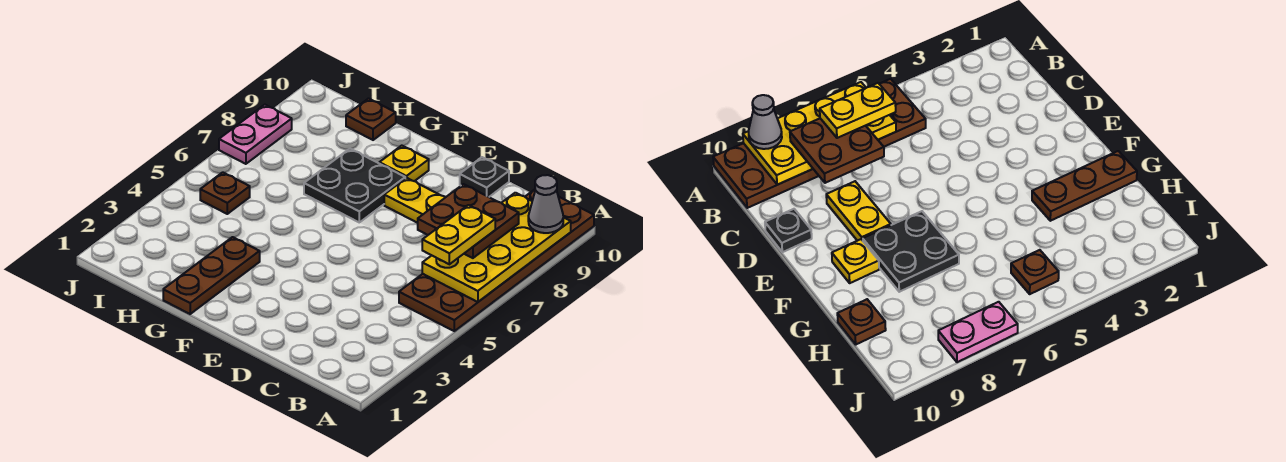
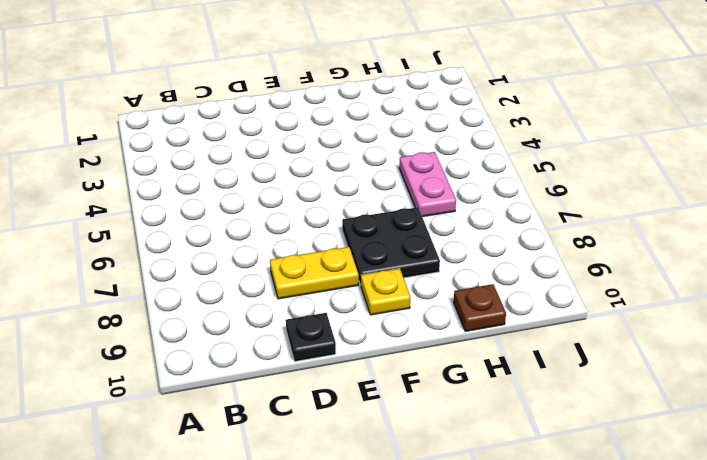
pink plate H5:H6 level 1 -> pink plate J7:J8 level 1
none -> brown plate A5:B10 level 1
none -> brown plate G1:G3 level 1
none -> brown plate I5 level 1

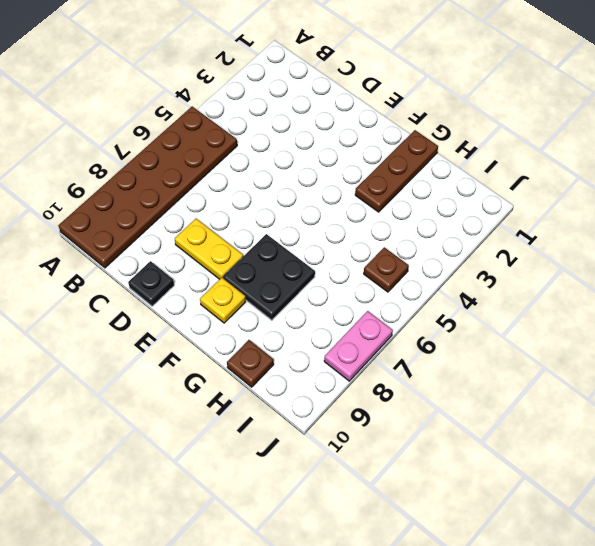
none -> yellow plate A6:B9 level 2
none -> grey cone A9 level 3
none -> brown plate B7:C8 level 3

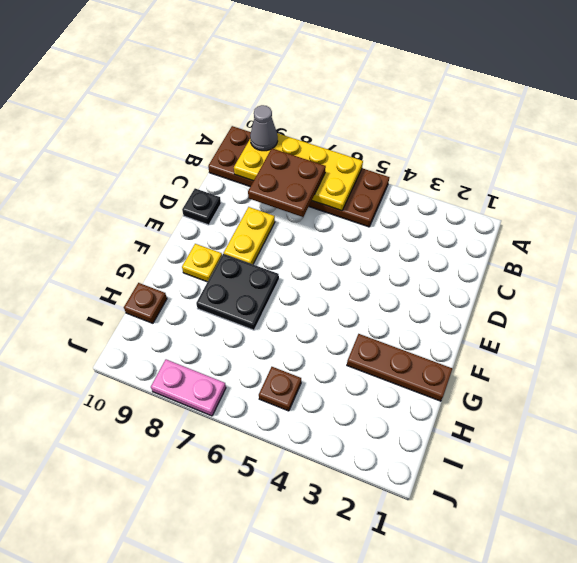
none -> yellow plate B6:B7 level 4

